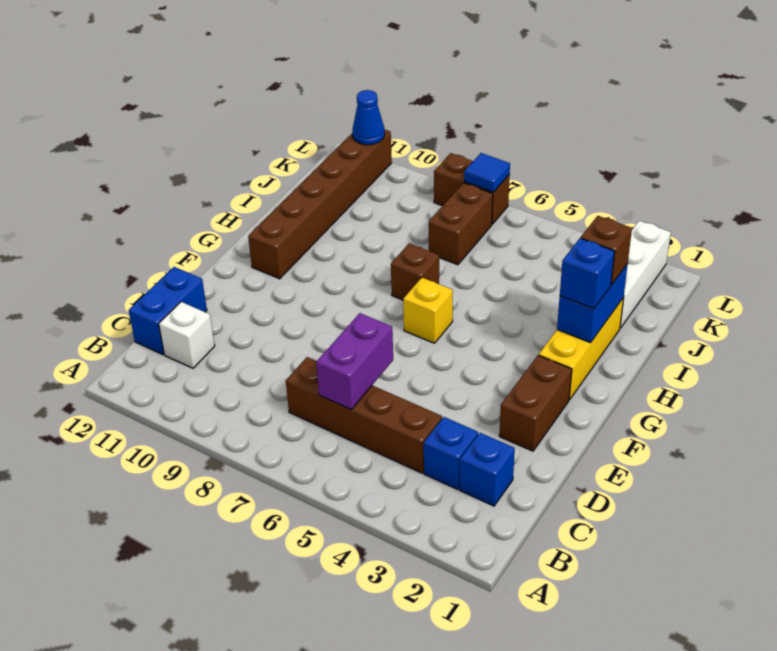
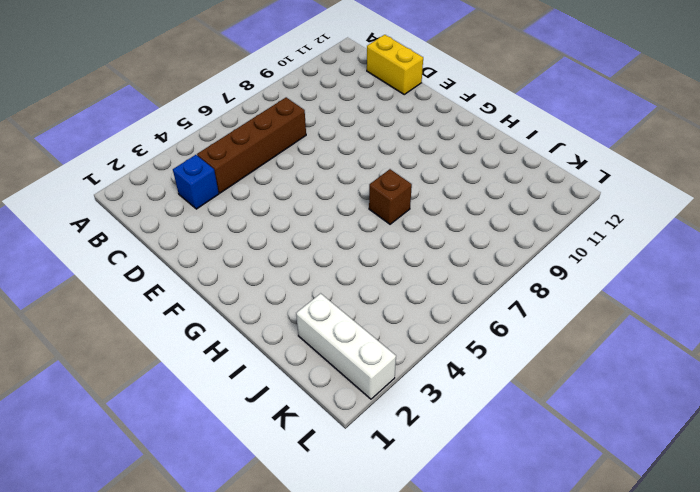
yellow brick C12:D12 level 1 -> blue brick C12:D12 level 1
none -> blue brick C2 level 1
none -> white brick C11 level 1
none -> brown brick E2:F2 level 1

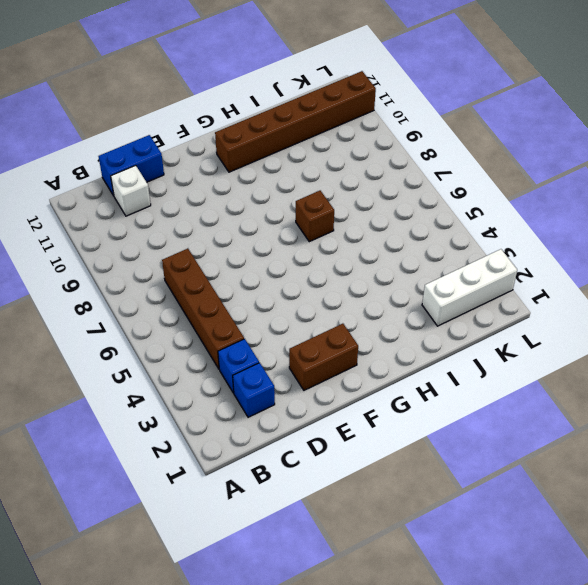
none -> yellow brick G2:I2 level 1
none -> yellow brick G6 level 1
none -> brown brick J7:K7 level 1

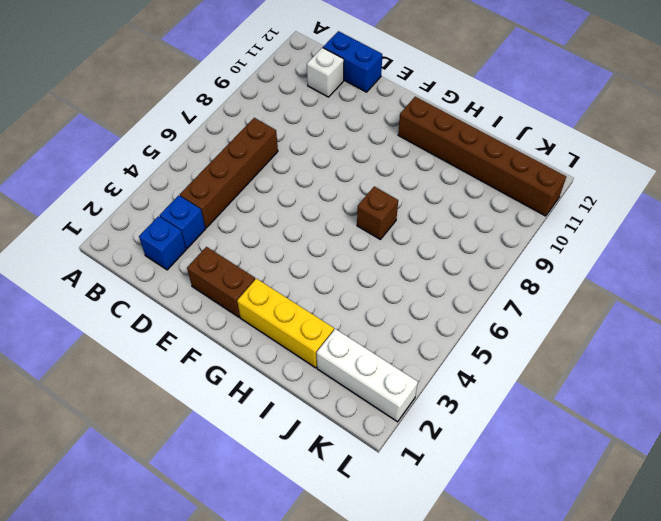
none -> yellow brick G6 level 1
none -> brown brick J7:K7 level 1
none -> brown brick L7:L8 level 1

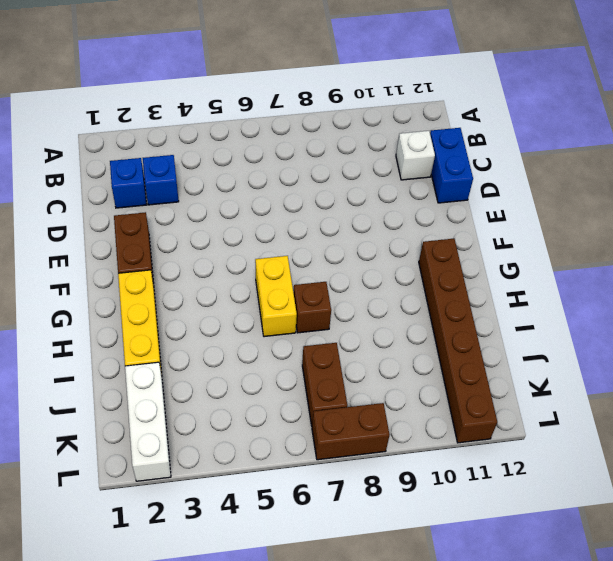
yellow brick G6:H6 level 1 -> yellow brick G6 level 1
none -> brown brick C4:C7 level 1
none -> purple brick C6:D6 level 2
none -> blue brick H2:I2 level 2

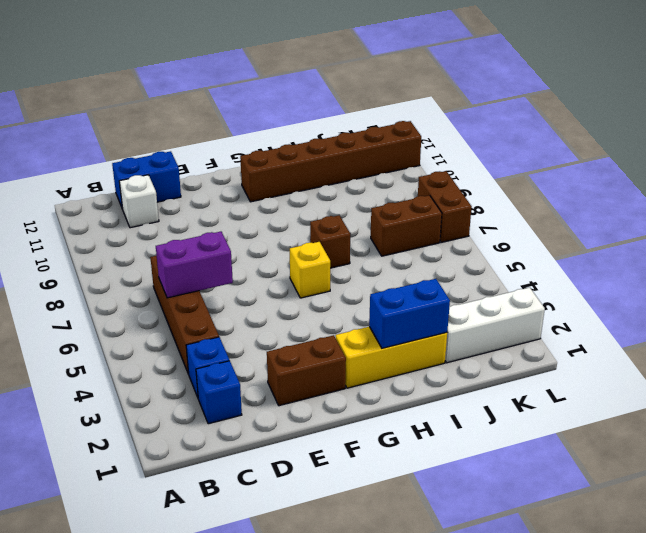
none -> blue tile L7 level 2
none -> blue cone L11 level 2
none -> blue brick H2 level 3

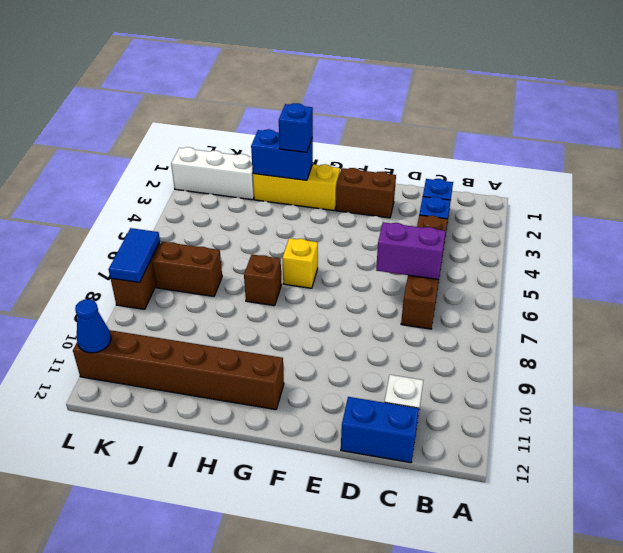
blue tile L7:L8 level 2 -> blue tile L7 level 2
none -> brown brick I2 level 3

